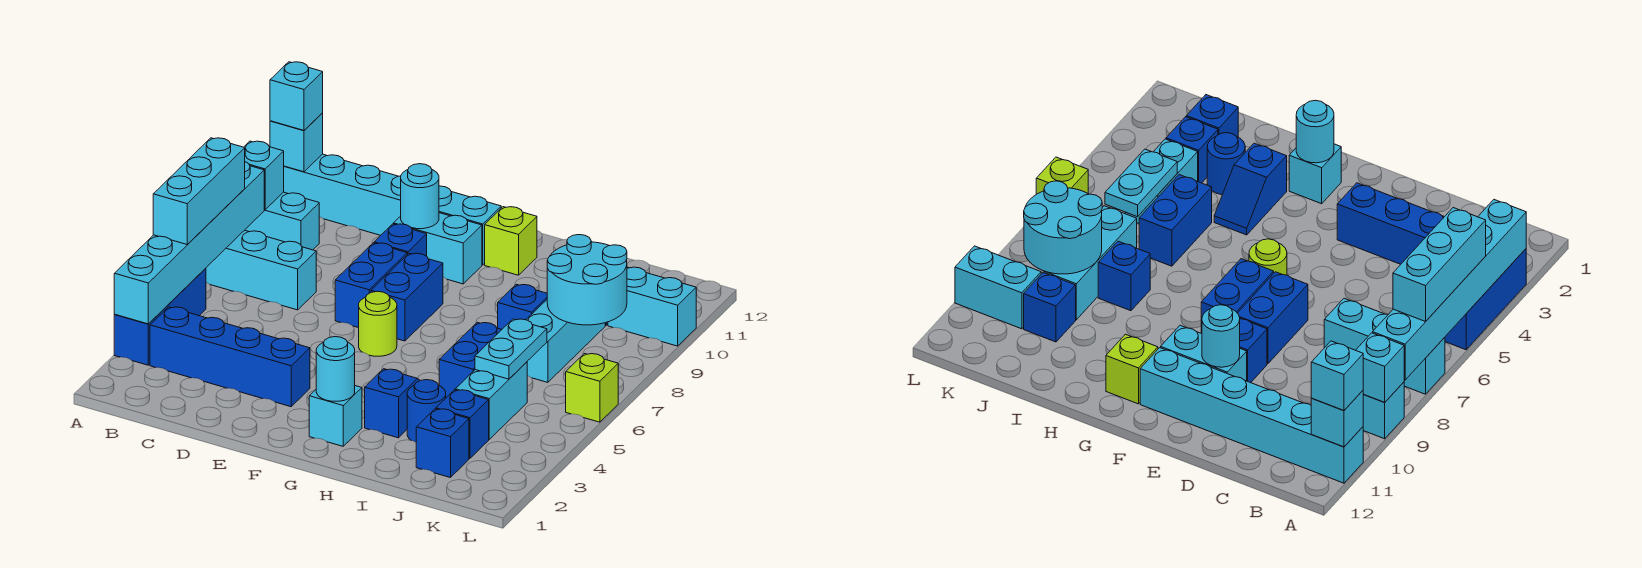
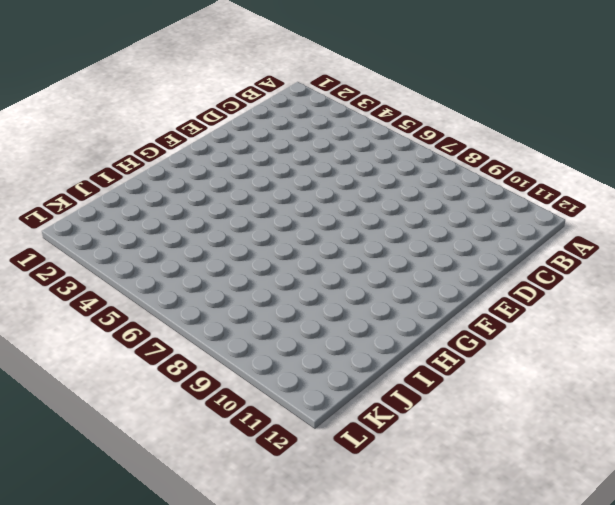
none -> blue brick A3:A5 level 1
none -> cyan brick A7:C7 level 1
none -> cyan brick A9:B9 level 1
none -> cyan brick A11:F11 level 1

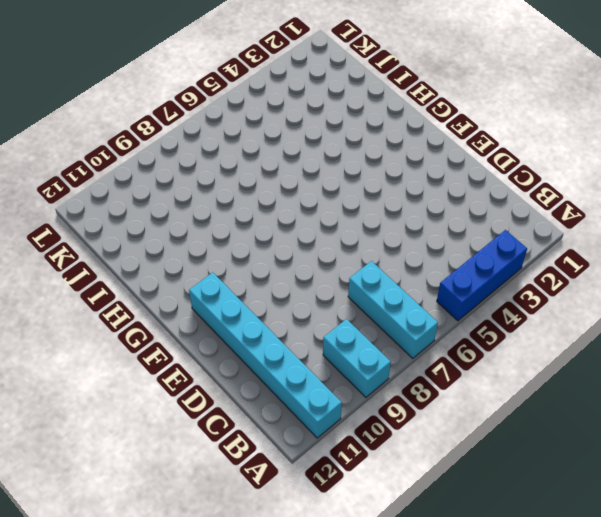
none -> blue brick B3:E3 level 1
none -> blue brick E7:E8 level 1
none -> blue brick E9 level 1
none -> cyan brick E10:F10 level 1

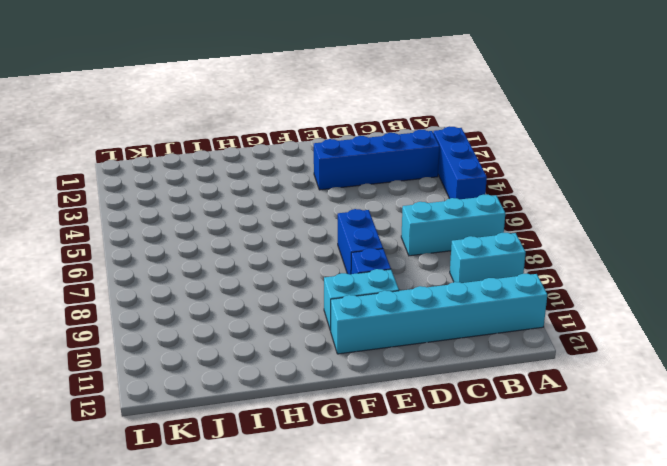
none -> lime round brick F6 level 1
none -> blue brick F7:F8 level 1
none -> cyan brick G2 level 1
none -> lime brick G11 level 1

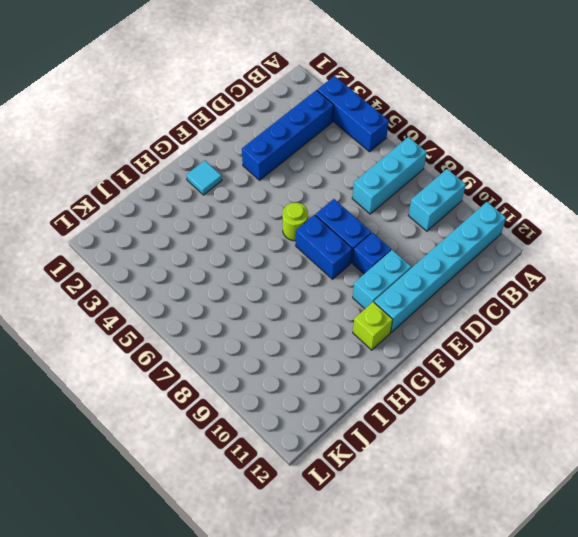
cyan tile G2 level 1 -> cyan brick G2 level 1
none -> blue slope H3:H4 level 1 top 3
none -> blue round brick I3 level 1
none -> blue brick I5:I6 level 1
none -> blue brick I8 level 1

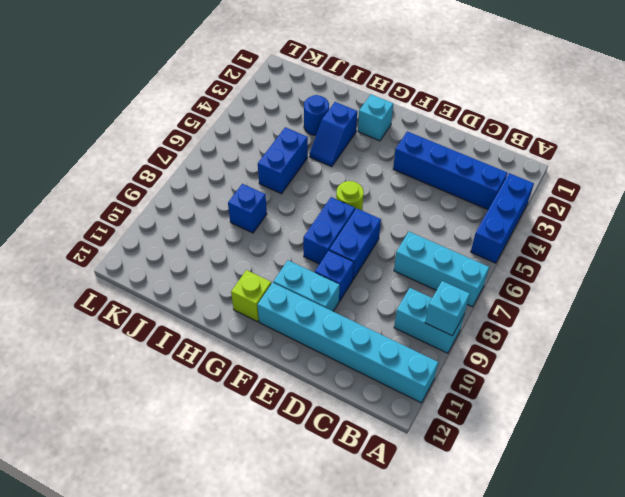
none -> blue brick J2 level 1
none -> blue brick J3 level 1
none -> cyan brick J4:J5 level 1
none -> cyan brick J7:J9 level 1

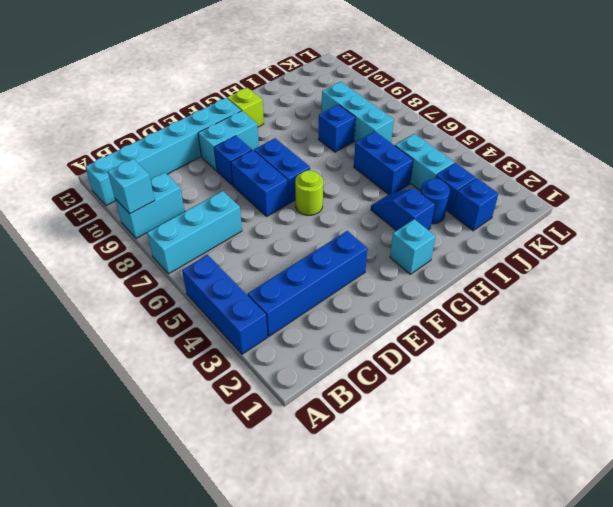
none -> blue brick J10 level 1
none -> cyan brick K10:L10 level 1
none -> lime brick L6 level 1
none -> cyan brick A3:A8 level 2

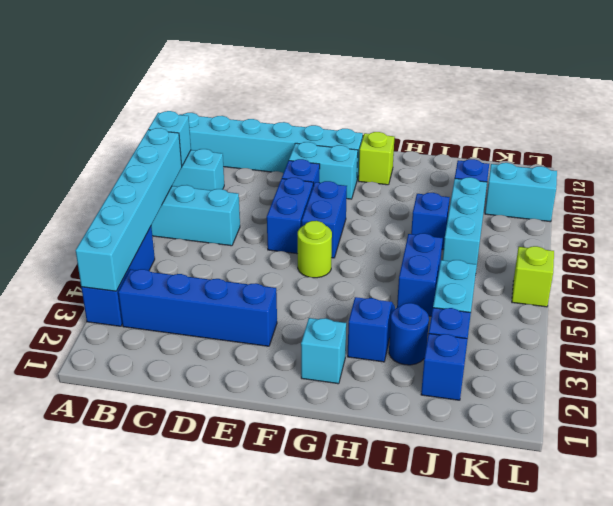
none -> cyan brick A11 level 2
none -> cyan round brick E10 level 2
none -> cyan round brick G2 level 2
none -> cyan plate J5:J6 level 2

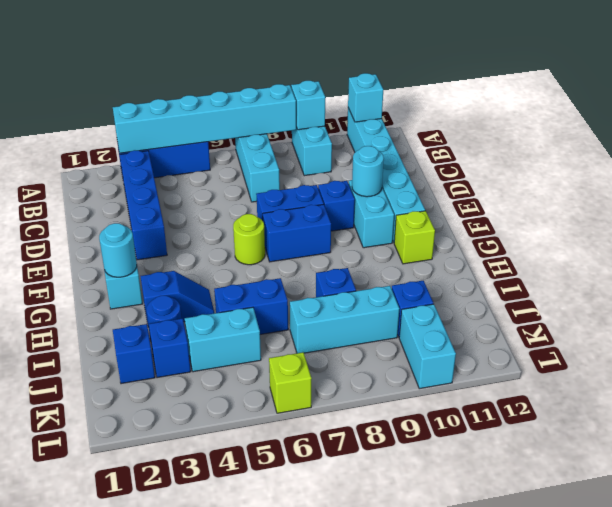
none -> cyan plate J5:J6 level 2
none -> cyan round brick J8:K9 level 2
none -> cyan brick A5:A7 level 3
none -> cyan brick A11 level 3

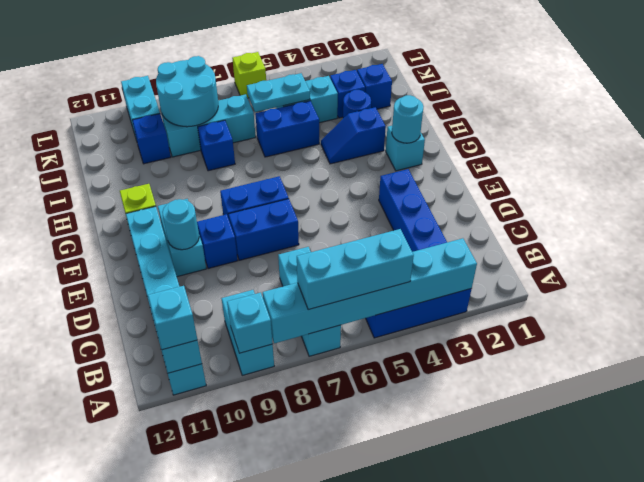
none -> lime round brick F6 level 1

